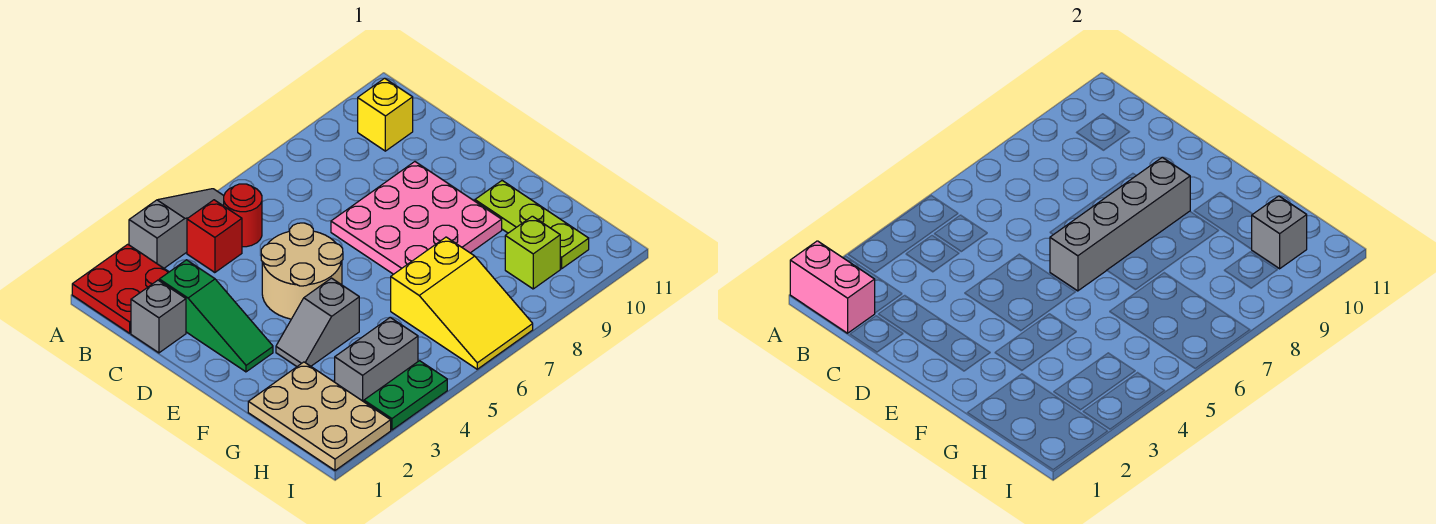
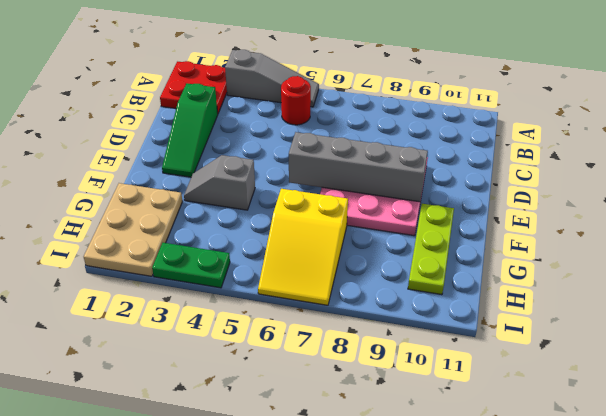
none -> red brick B4 level 1
none -> yellow brick B10 level 1
none -> grey brick C1 level 1

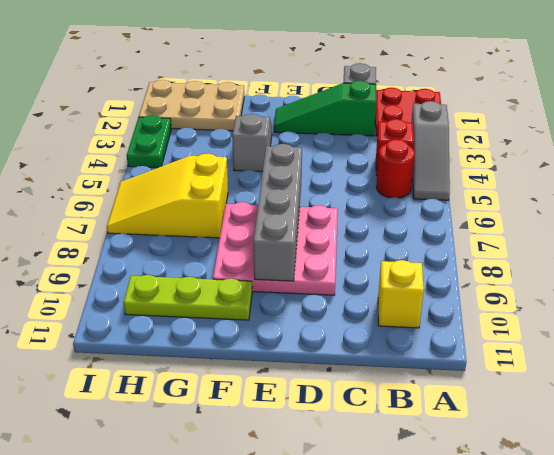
none -> tan round brick D4:E5 level 1
none -> grey brick H3:H4 level 1
none -> lime brick H9 level 1

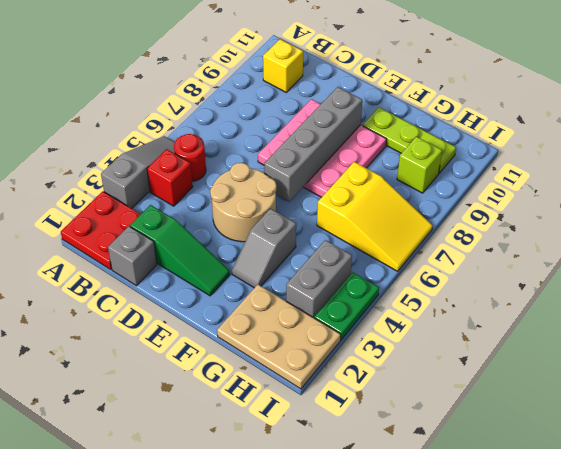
none -> pink brick A1:B1 level 2
none -> grey brick H10 level 2

